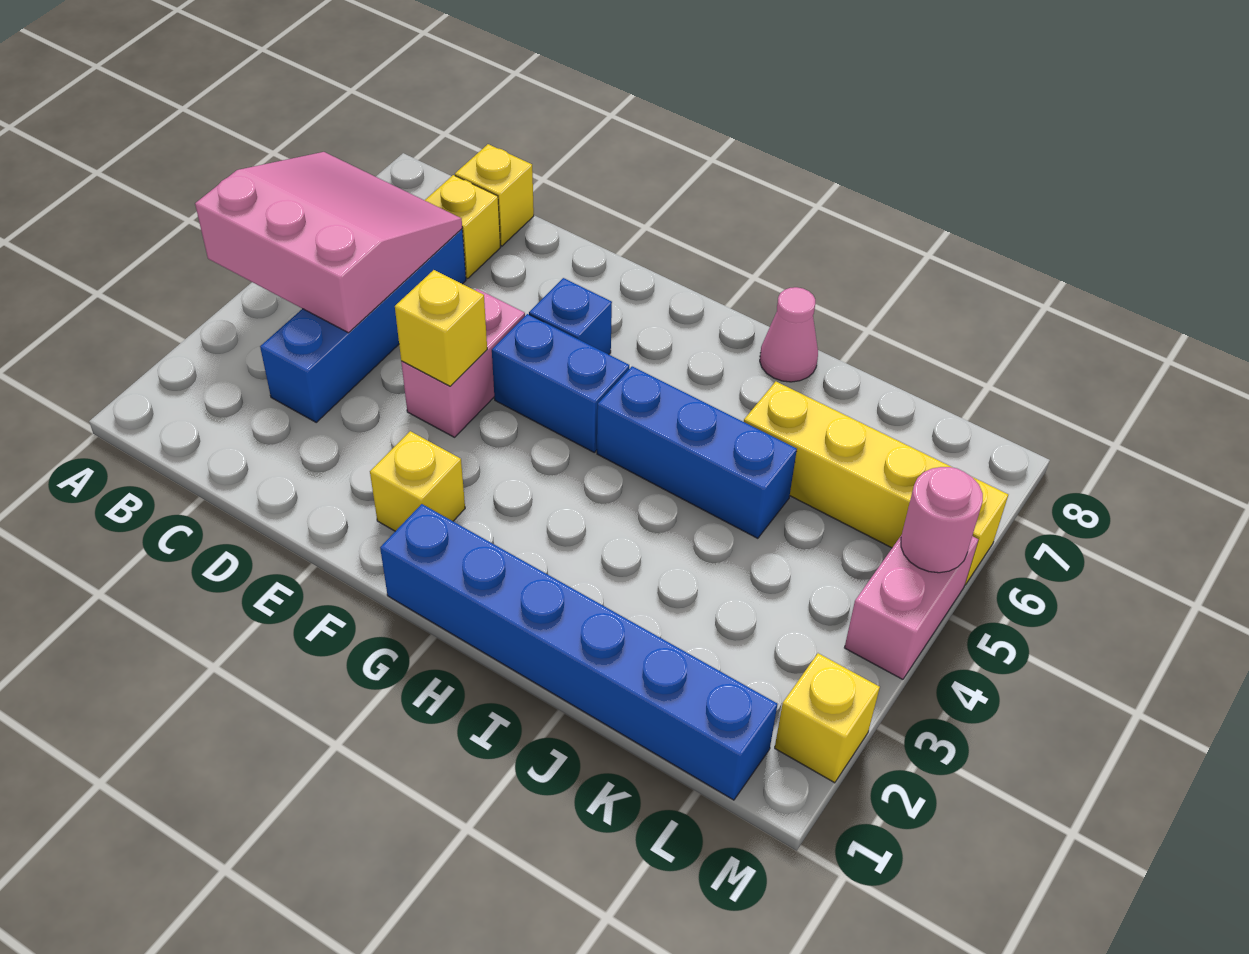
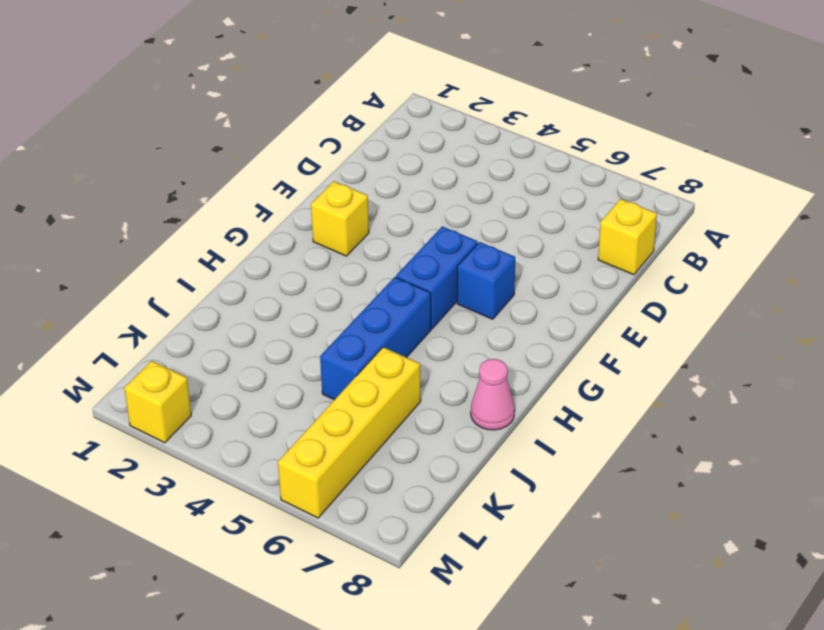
none -> blue brick C3:C6 level 1
none -> yellow brick C7 level 1
none -> pink brick E4:E5 level 1

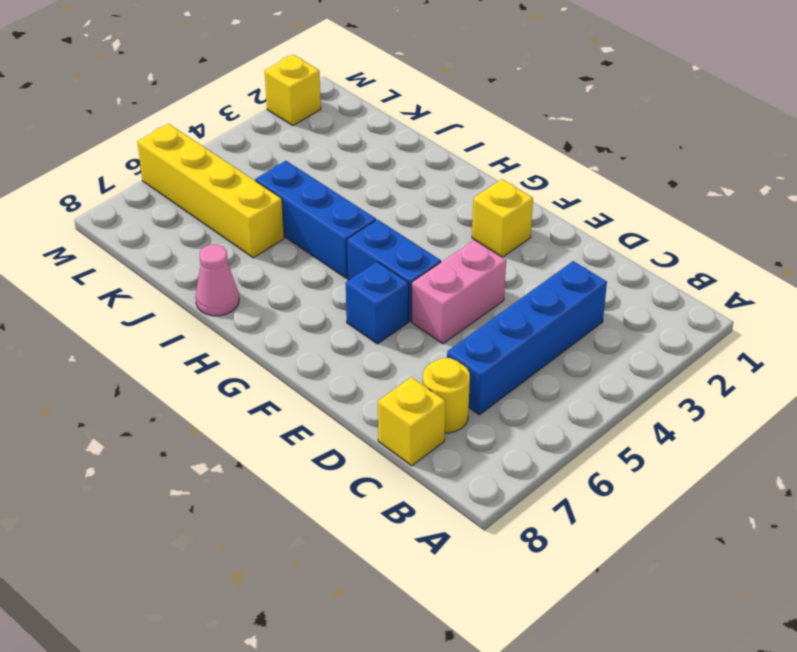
yellow round brick C7 level 1 -> yellow brick C7 level 1
none -> blue brick G1:L1 level 1
none -> pink brick M4:M5 level 1
none -> pink slope A4:C6 level 2 top 4

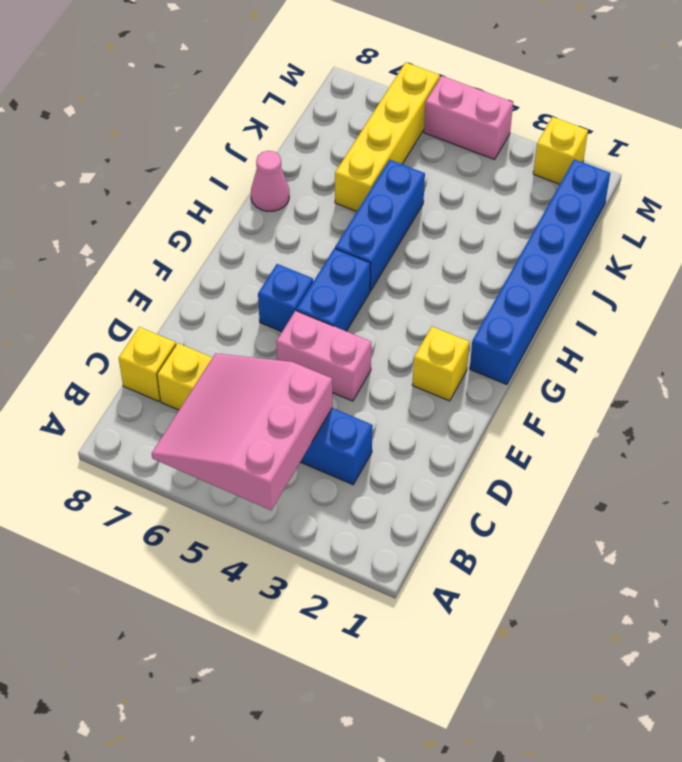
none -> yellow brick E4 level 2
none -> pink round brick M5 level 2

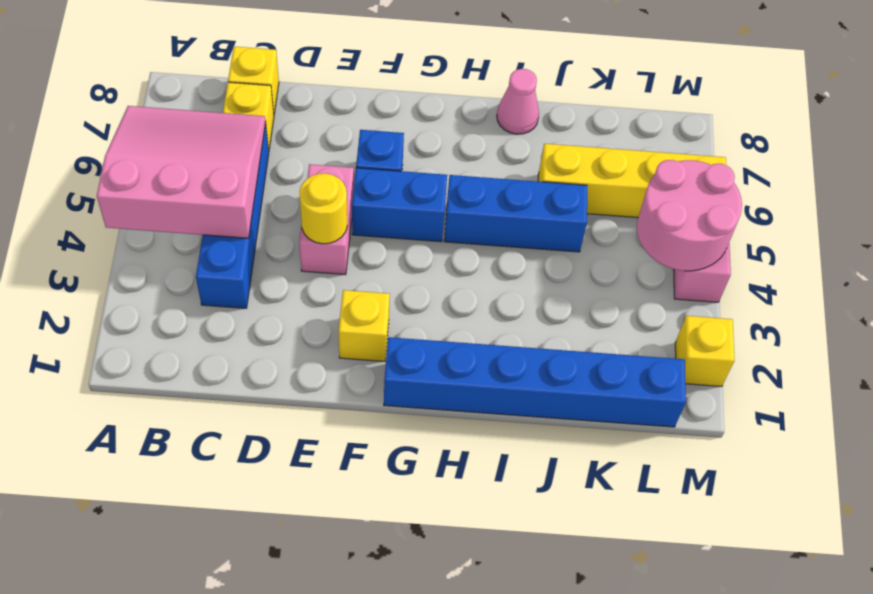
yellow round brick E4 level 2 -> yellow brick E4 level 2
pink round brick L4:M5 level 2 -> pink round brick M5 level 2

